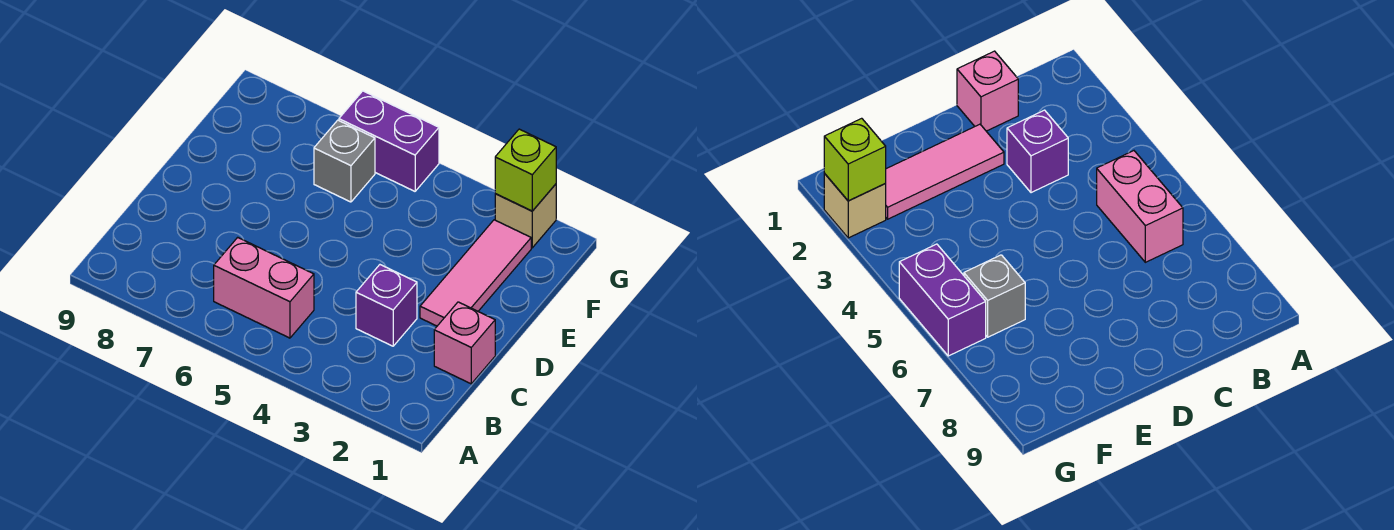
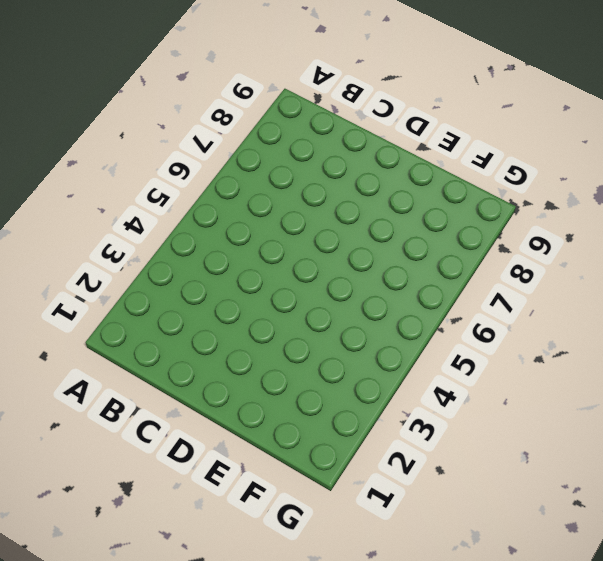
none -> pink brick B5:B6 level 1
none -> pink brick C1 level 1

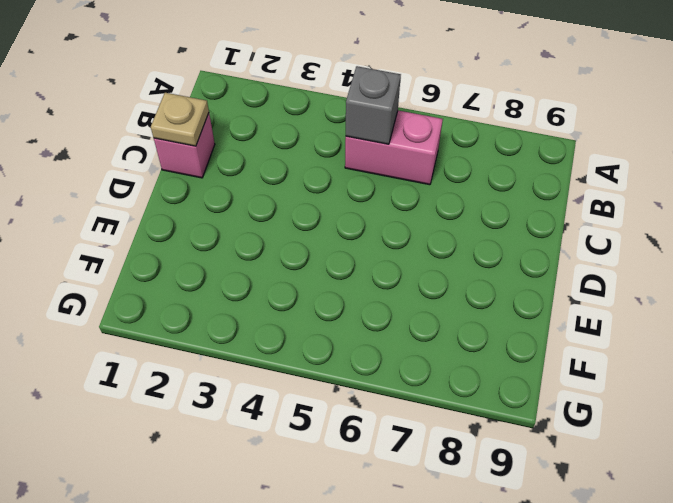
grey brick B5 level 2 -> grey brick F6 level 1
tan plate C1 level 2 -> none
none -> purple brick C3 level 1
none -> pink tile D2:F2 level 1

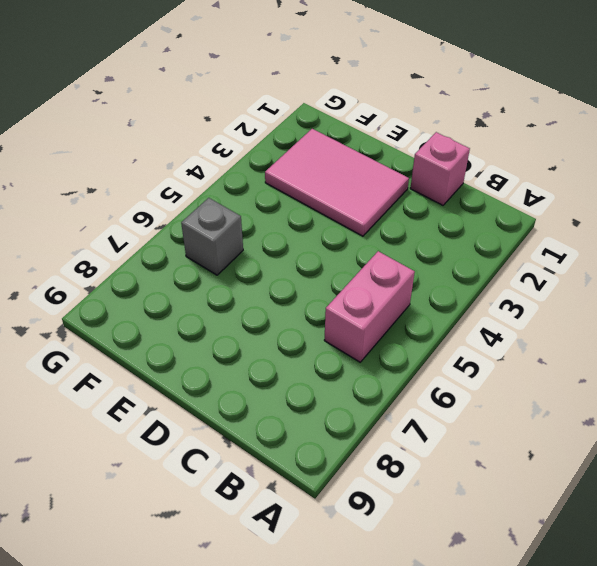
pink tile D2:F3 level 1 -> pink tile D2:F2 level 1
none -> purple brick C3 level 1
none -> tan brick G2 level 1

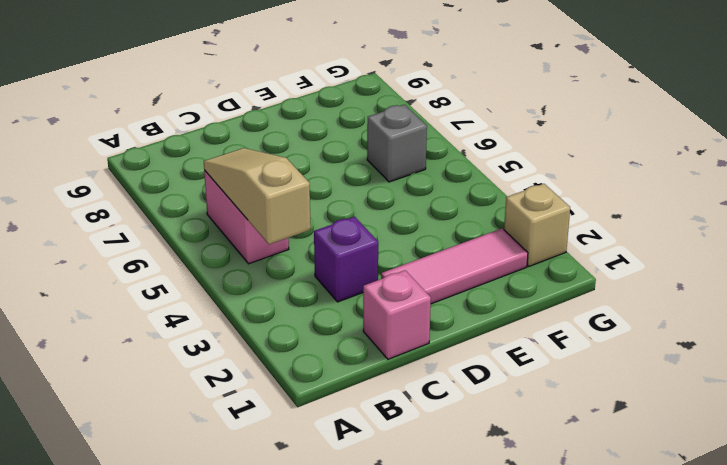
tan slope B4:B6 level 2 top 4 -> none
none -> purple brick G5:G6 level 1
none -> lime brick G2 level 2

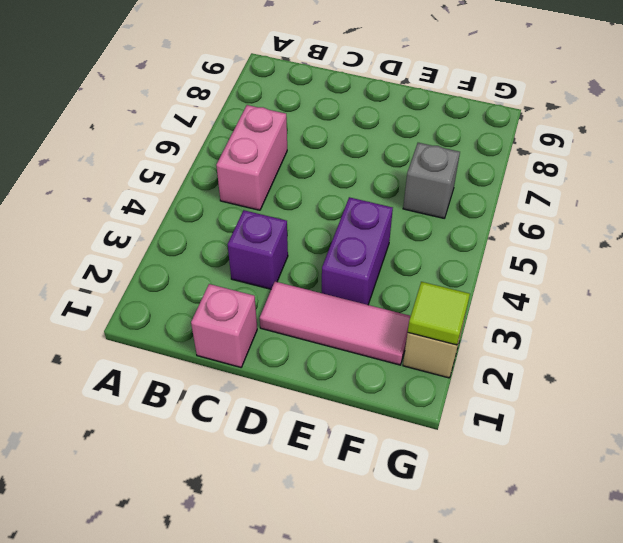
purple brick E3:E4 level 1 -> purple brick G5:G6 level 1
lime tile G2 level 2 -> lime brick G2 level 2

